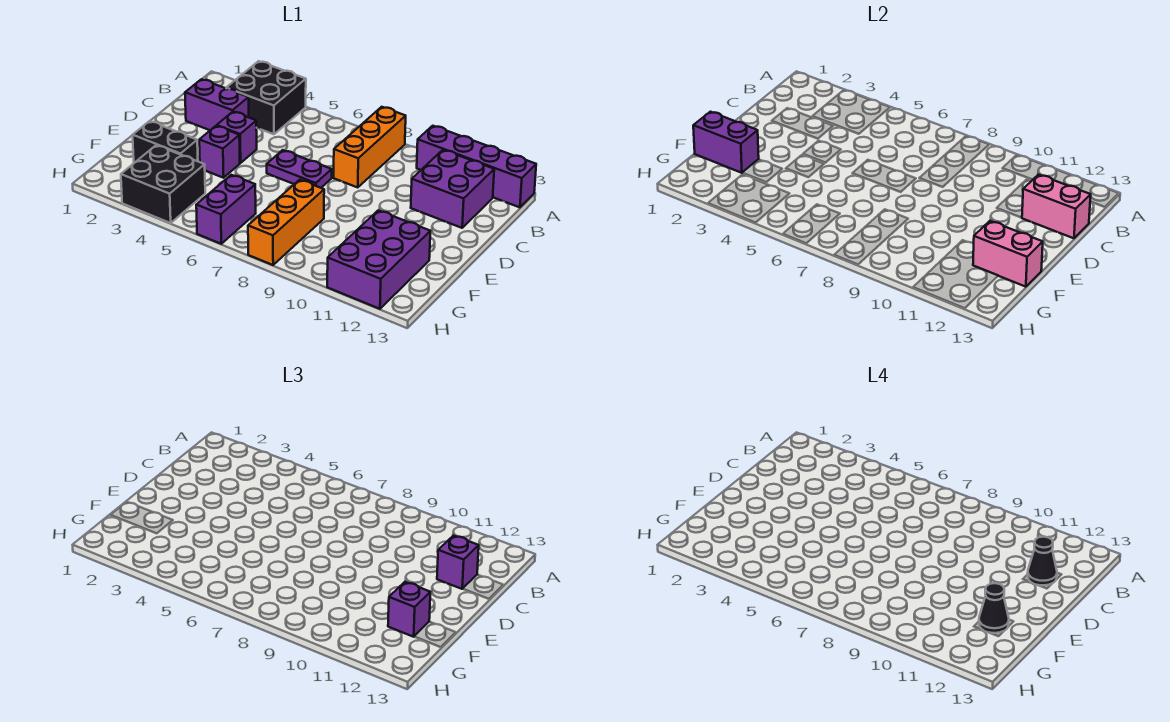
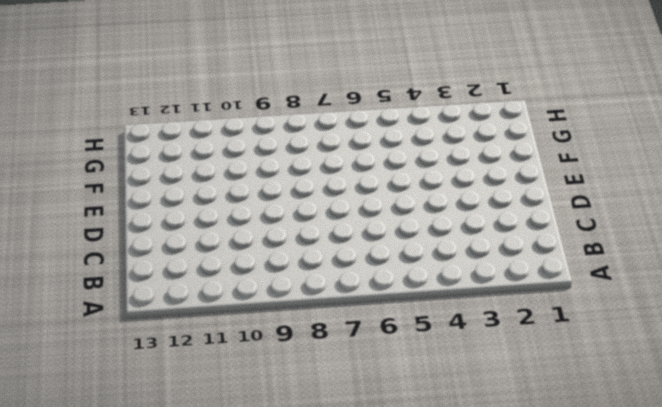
none -> black brick A3:B4 level 1
none -> orange brick A8:C8 level 1
none -> purple brick A10:A13 level 1

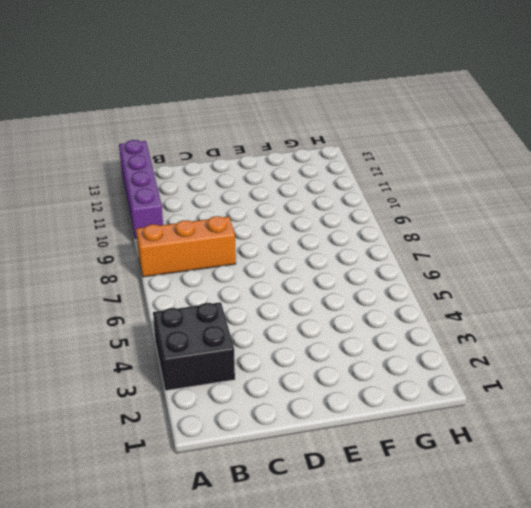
none -> purple brick B11:C12 level 1
none -> purple brick C2:C3 level 1
none -> purple brick D4 level 1

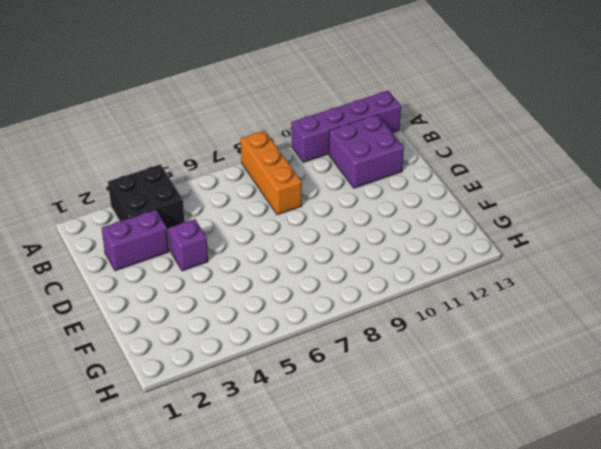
none -> purple plate D6:D7 level 1
none -> purple brick E4 level 1
none -> black brick F2:F3 level 1

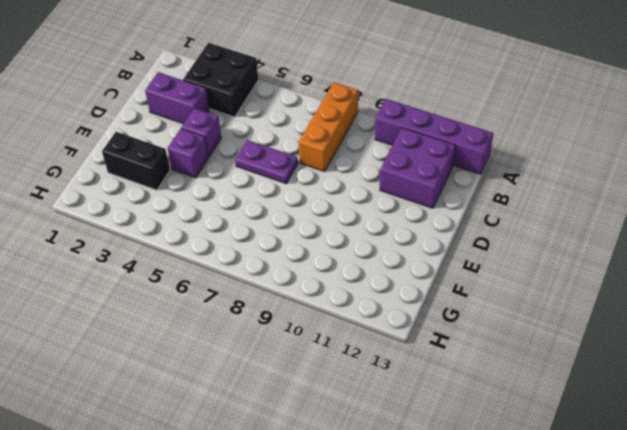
none -> orange brick F8:H8 level 1
none -> purple brick F11:H12 level 1
none -> black brick G3:H4 level 1

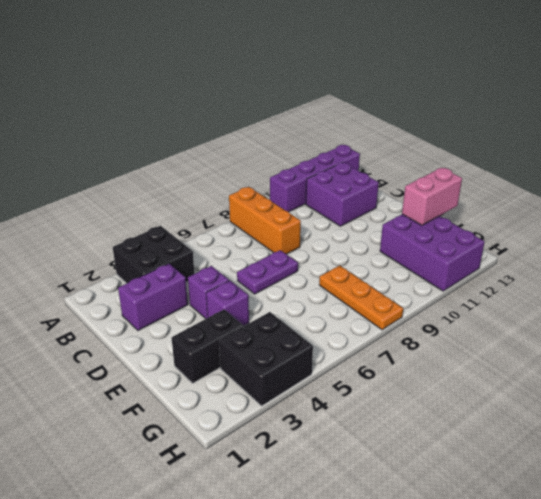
orange plate F8:H8 level 1 -> orange brick F8:H8 level 1
none -> purple brick G6:H6 level 1
none -> pink brick C12:C13 level 2
none -> purple brick F1:F2 level 2

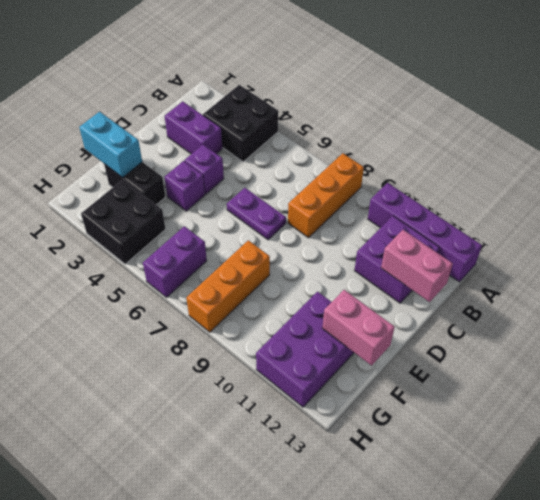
cyan brick F1:F2 level 2 -> purple brick F1:F2 level 2
none -> purple brick C12 level 3
none -> purple brick F12 level 3
none -> black cone C12 level 4

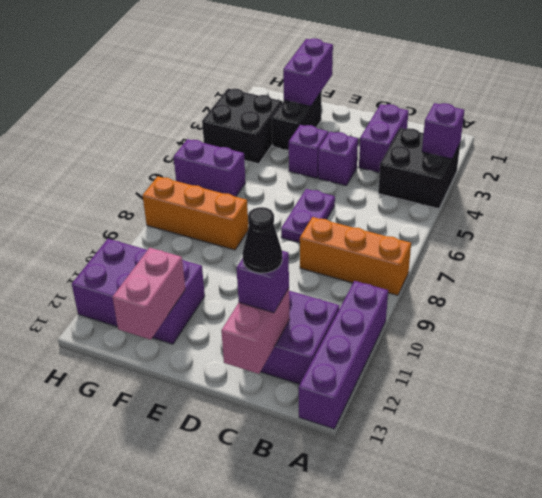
purple brick A3 level 2 -> purple brick F12 level 3
none -> black cone F12 level 4

